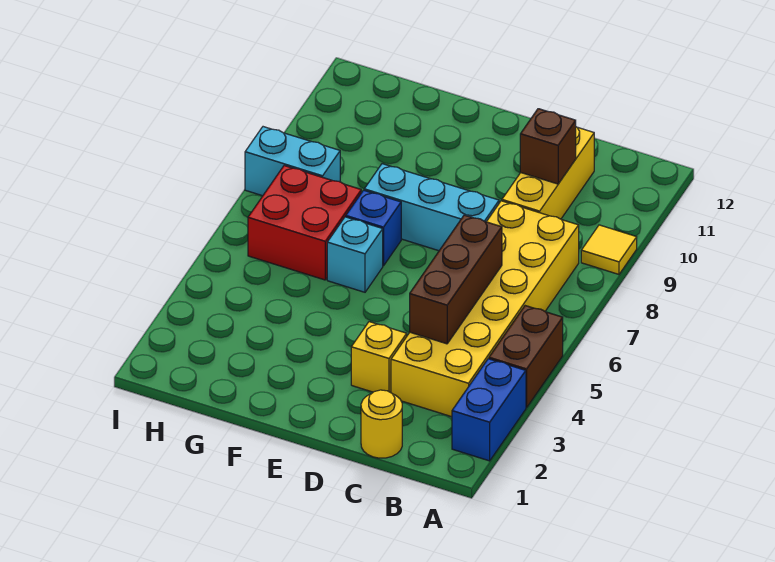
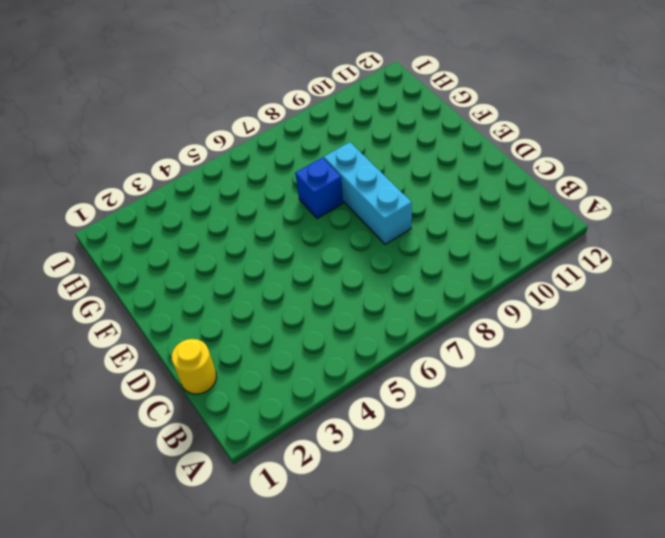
none -> blue brick A2:A3 level 1
none -> brown brick A4:A5 level 1
none -> yellow tile A9 level 1

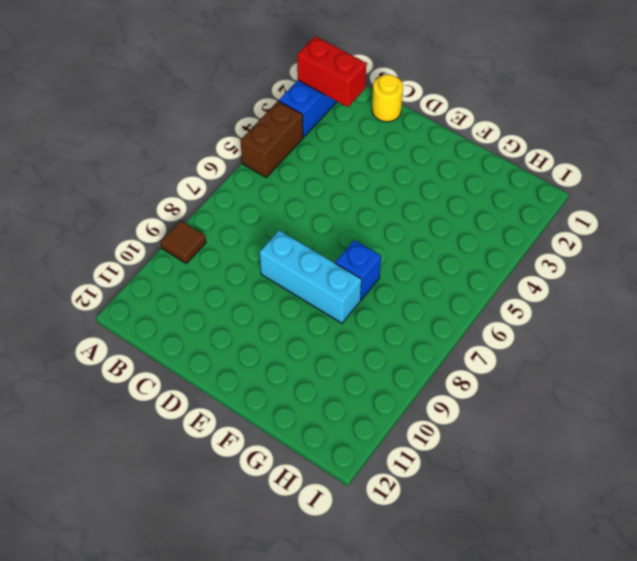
red brick A2:B2 level 2 -> none
brown tile A9 level 1 -> yellow tile A9 level 1
none -> yellow brick B3:C8 level 1
none -> yellow brick C9:C11 level 1
none -> yellow brick D3 level 1

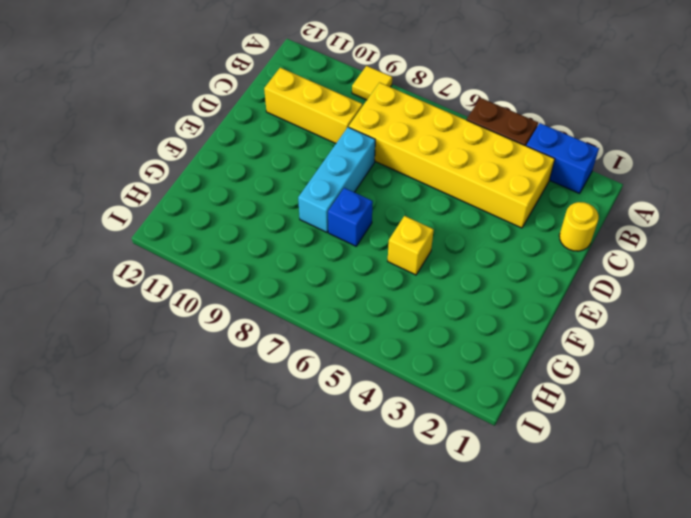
yellow brick F5 level 1 -> yellow brick D3 level 1
none -> cyan brick F6 level 1
none -> red brick G6:H7 level 1
none -> cyan brick H8:I8 level 1

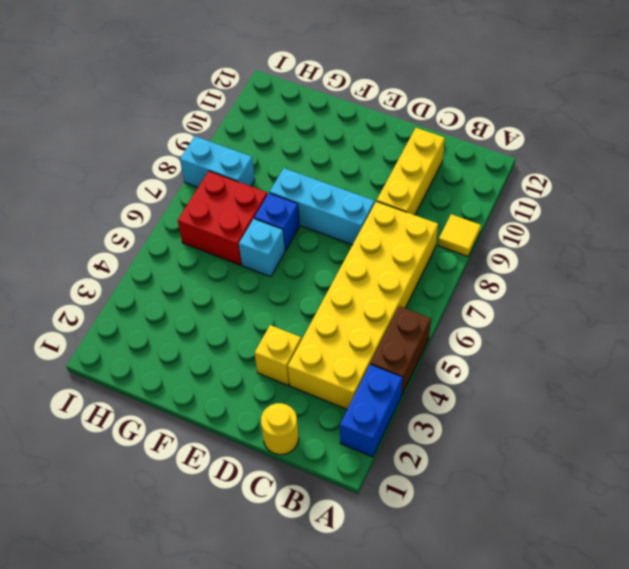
none -> brown brick C4:C6 level 2
none -> brown brick C10 level 2

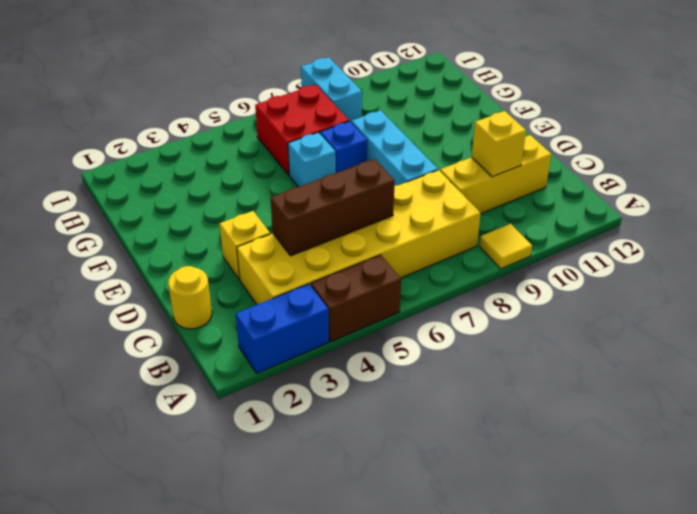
yellow brick C10 level 2 -> brown brick C10 level 2

